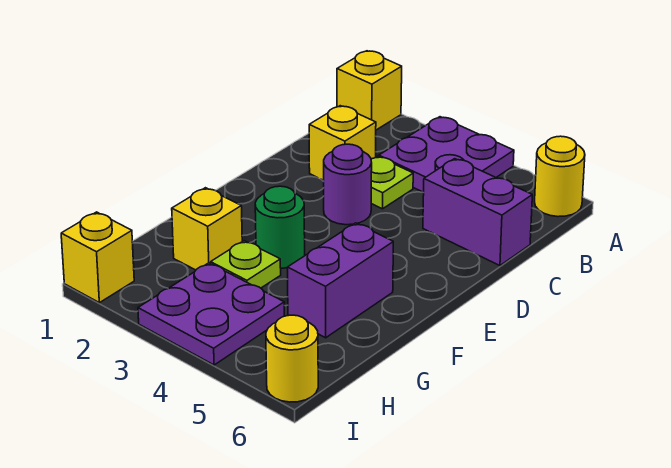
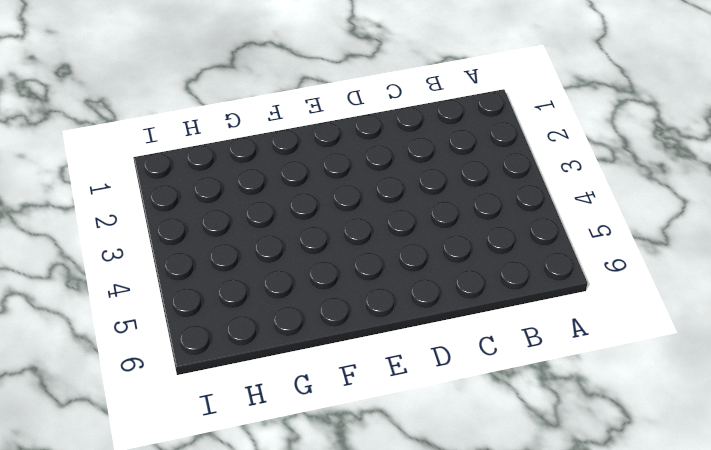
none -> yellow brick A1 level 1
none -> purple plate A3:B4 level 1
none -> yellow round brick A6 level 1

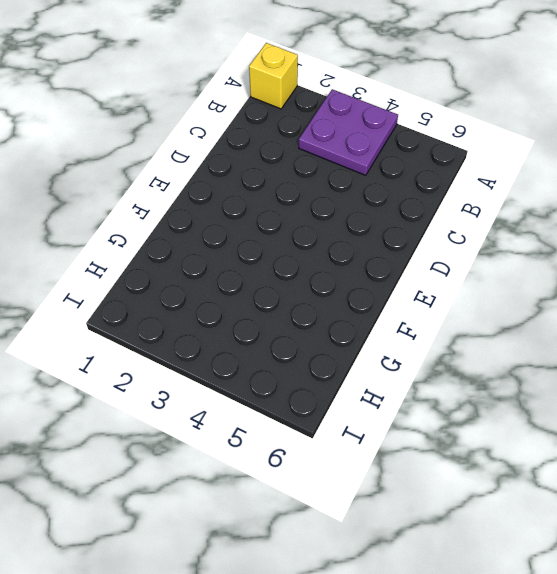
none -> yellow round brick A6 level 1
none -> yellow brick C2 level 1
none -> lime plate C3 level 1

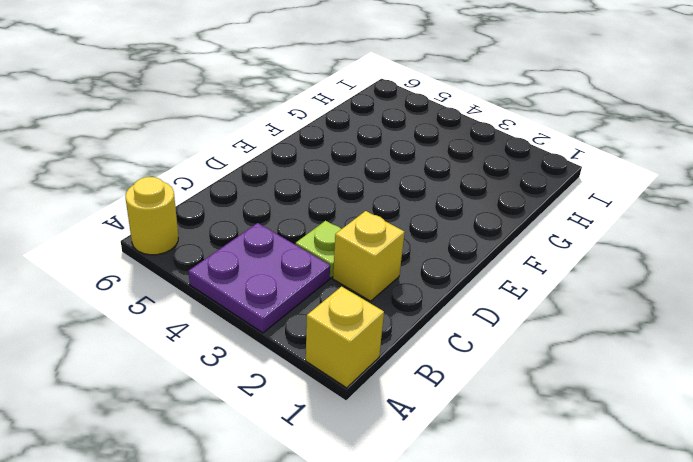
none -> purple brick C5:C6 level 1
none -> purple round brick D3 level 1
none -> green round brick F3 level 1

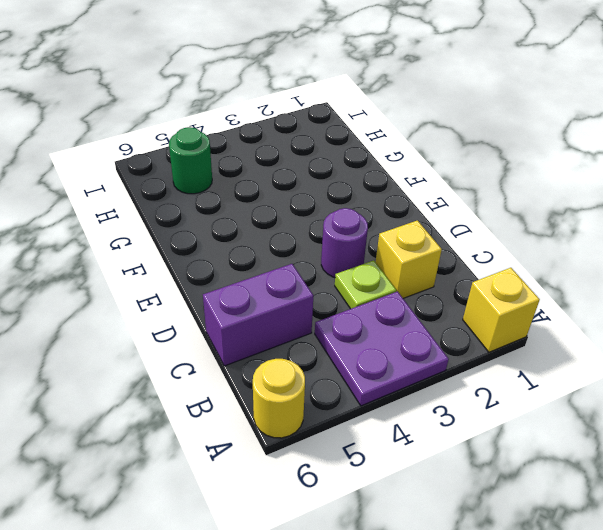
green round brick H5 level 1 -> green round brick F3 level 1
none -> purple brick F5:G5 level 1
none -> yellow brick G2 level 1
none -> lime plate G3 level 1

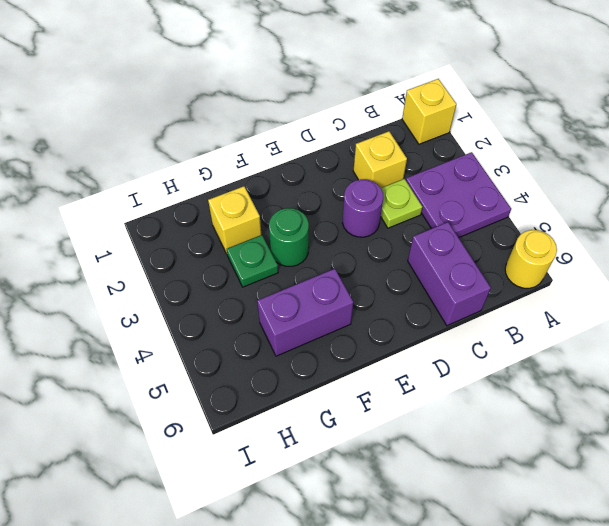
green plate G3 level 1 -> lime plate G3 level 1
none -> purple plate H3:I4 level 1
none -> yellow brick I1 level 1
none -> yellow round brick I6 level 1

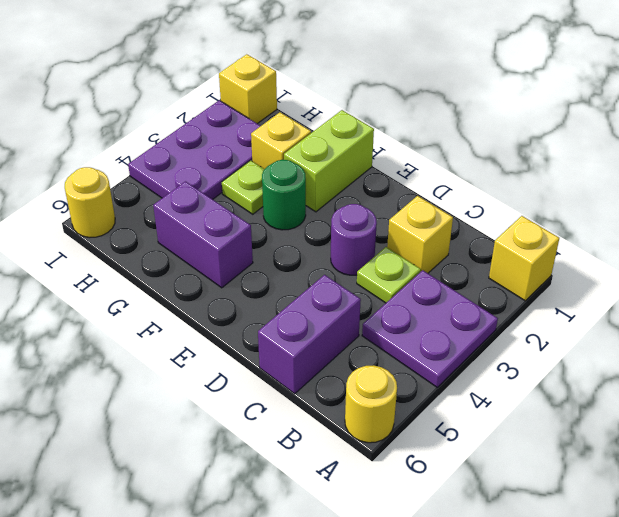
lime brick F1:F2 level 1 -> none
purple plate H2:I4 level 1 -> purple plate H3:I4 level 1

